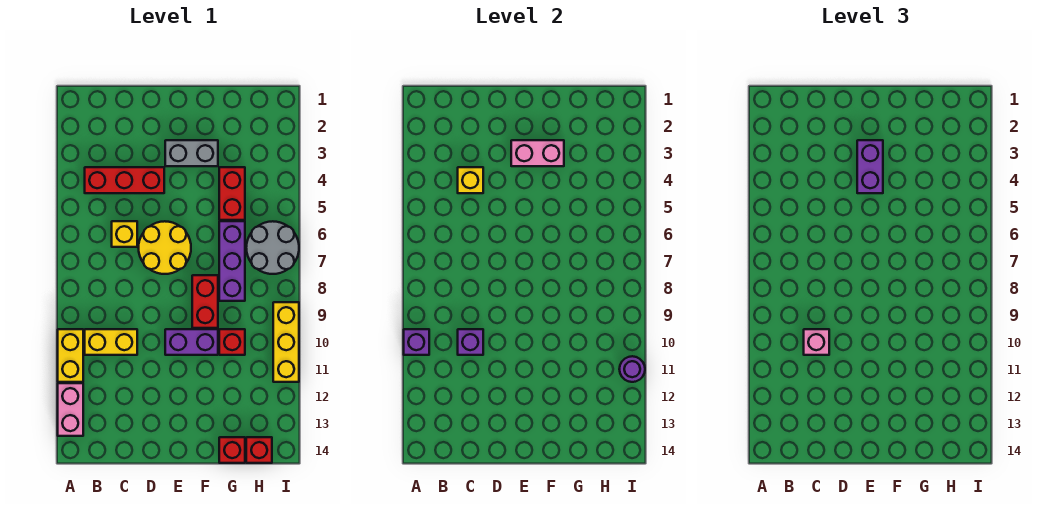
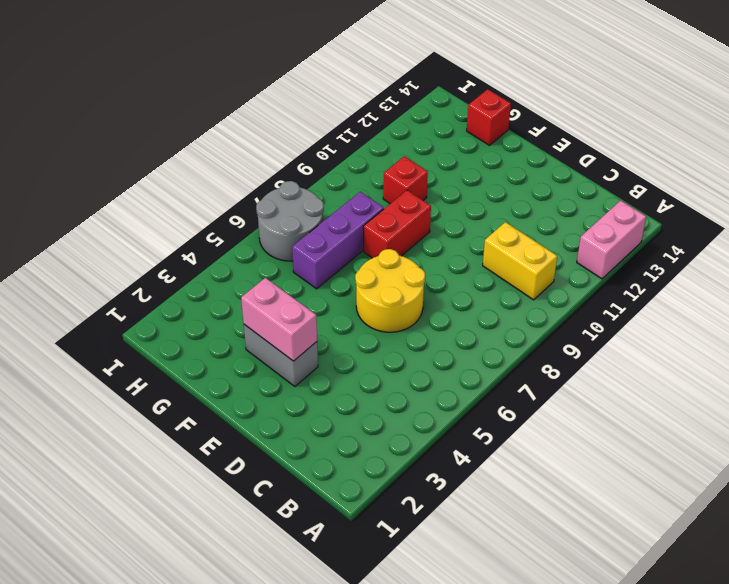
none -> yellow brick A10:A11 level 1
none -> red brick B4:D4 level 1
none -> yellow brick C6 level 1

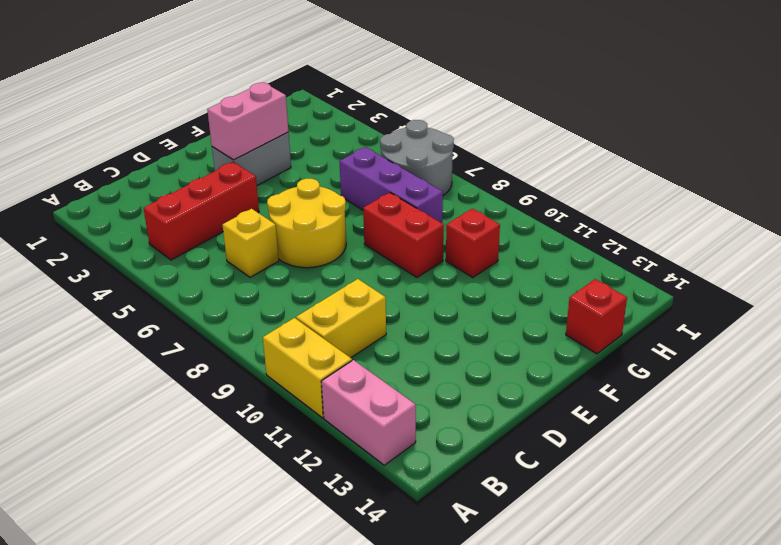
none -> purple brick E10:F10 level 1
none -> red brick G4:G5 level 1
none -> red brick H14 level 1

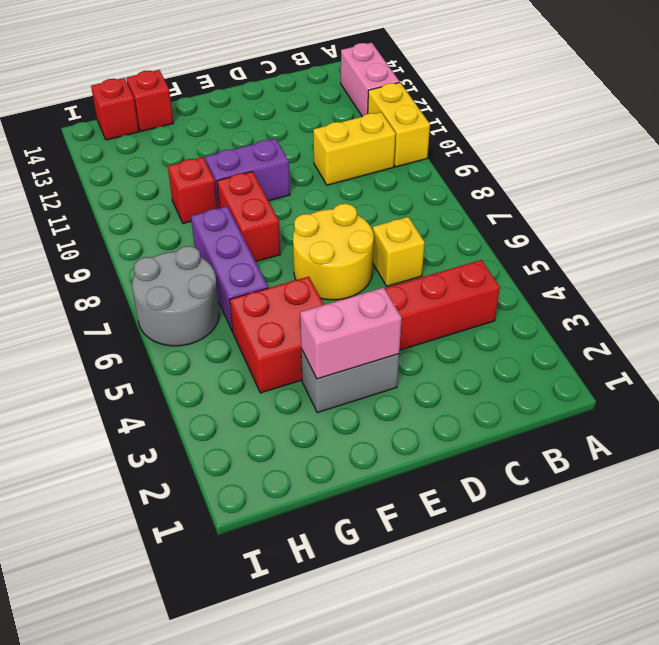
red brick F4:G5 level 1 -> red brick G4:G5 level 1
none -> yellow brick I9:I11 level 1
none -> purple brick A10 level 2
none -> yellow brick C4 level 2

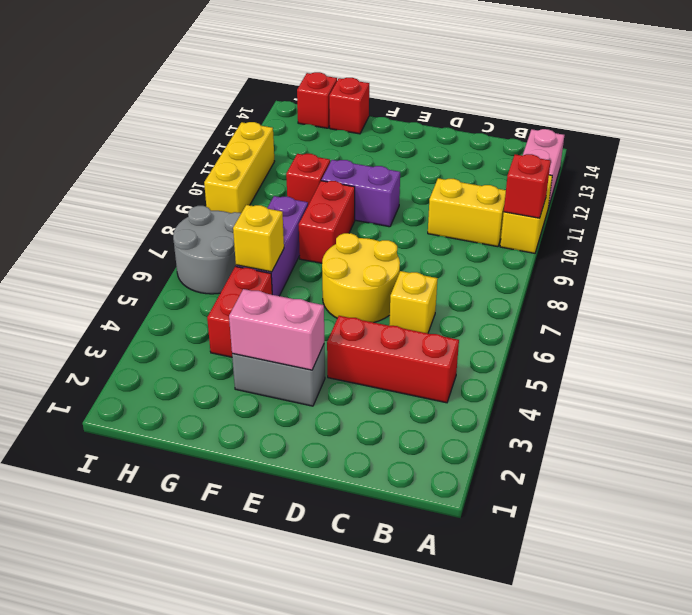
red brick A10 level 2 -> purple brick A10 level 2
yellow brick G6 level 2 -> yellow brick C4 level 2
none -> purple brick C10 level 2
none -> purple round brick I11 level 2
none -> pink brick C10 level 3

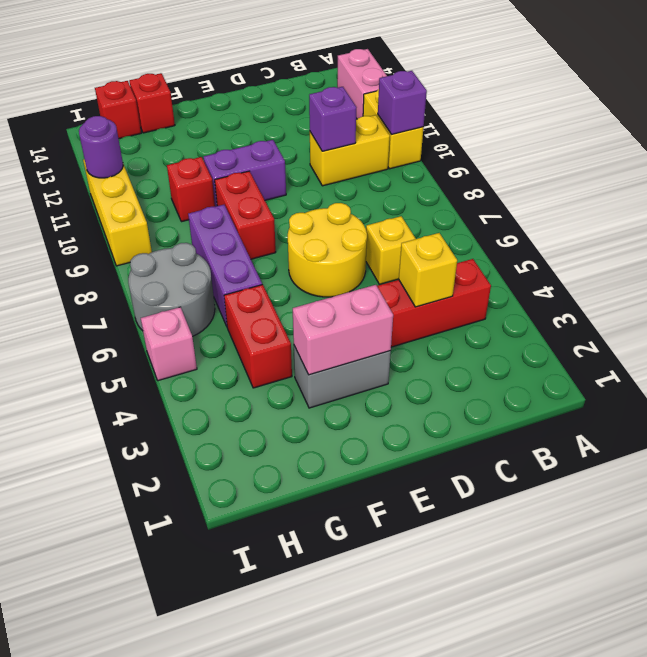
pink brick I5 level 1 -> pink brick C10 level 3
none -> purple brick E3:E4 level 3

